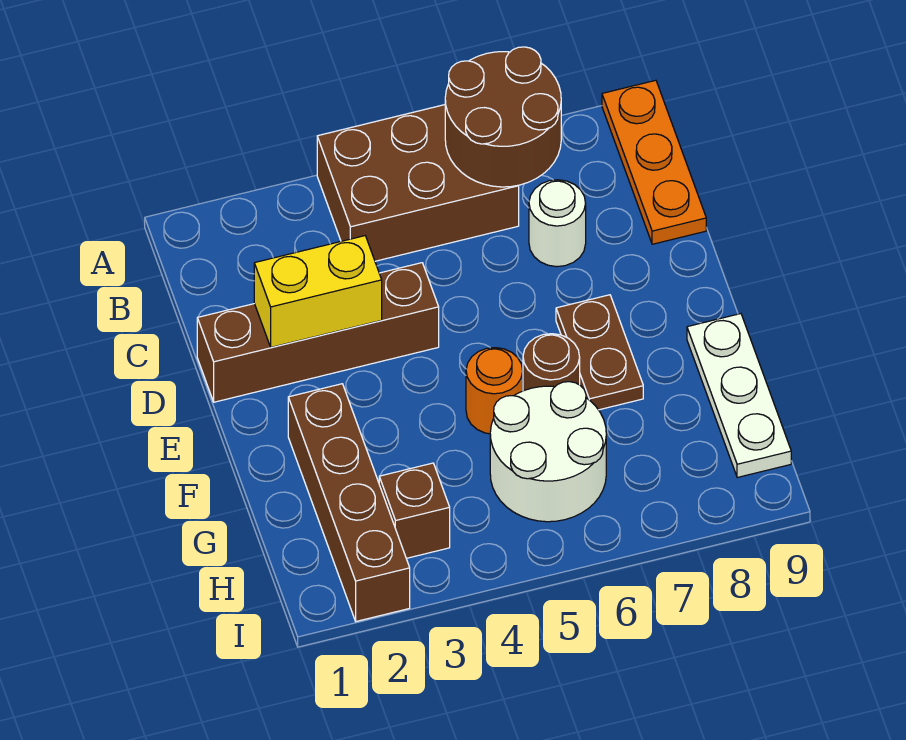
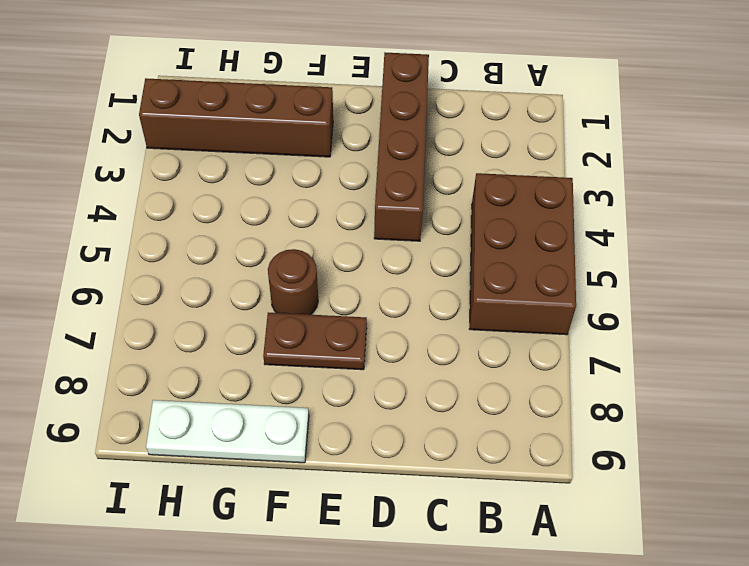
none -> orange plate A9:C9 level 1
none -> white round brick C7 level 1
none -> orange round brick F5 level 1

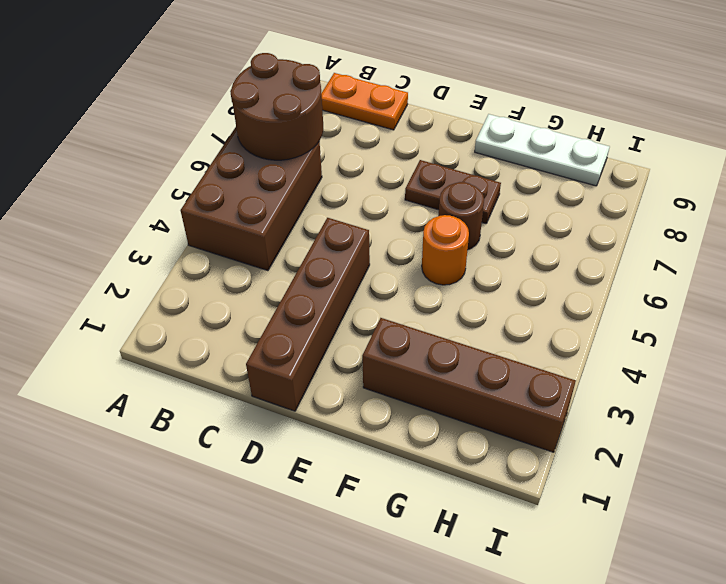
orange plate B9:C9 level 1 -> orange plate A9:C9 level 1
none -> white round brick C7 level 1
none -> white round brick G5:H6 level 1
none -> brown brick H3 level 1

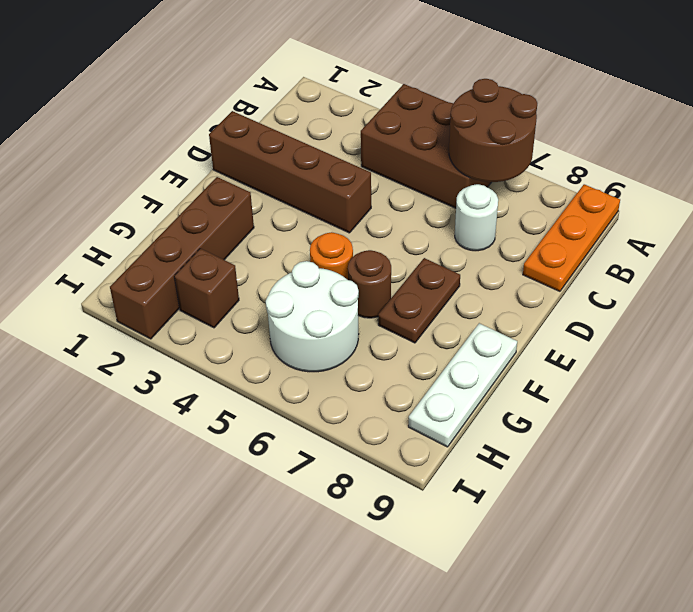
none -> yellow brick D2:D3 level 2

